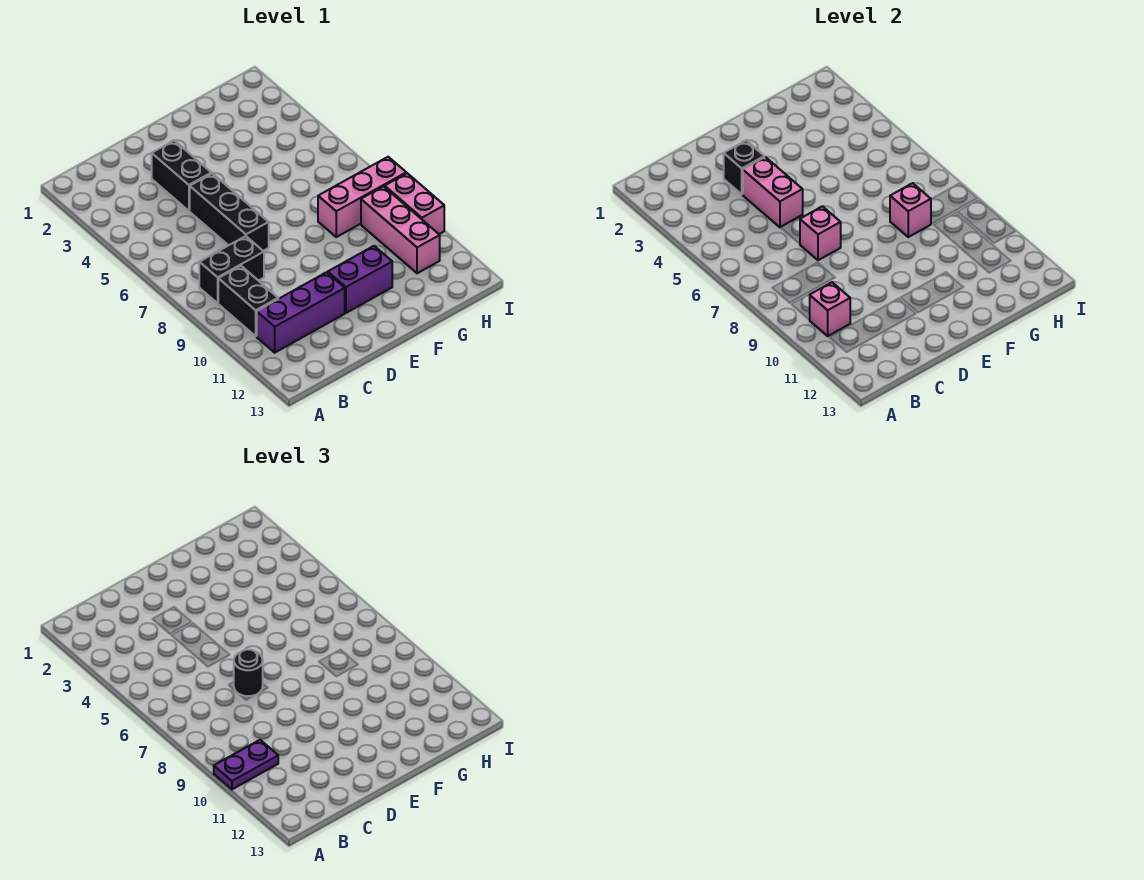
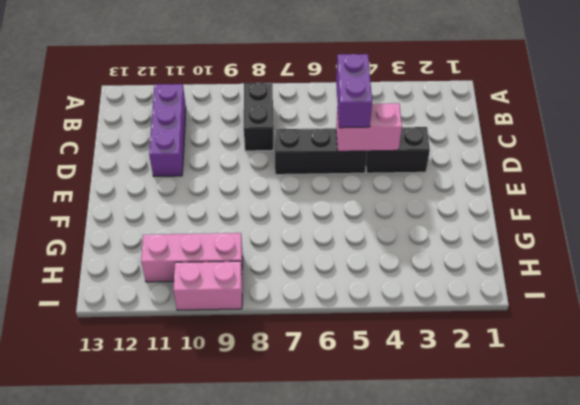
purple brick C5:D5 level 3 -> purple brick E11:F11 level 1
none -> black brick B9:B10 level 1
none -> pink brick G8:I8 level 1
none -> pink brick B10 level 2

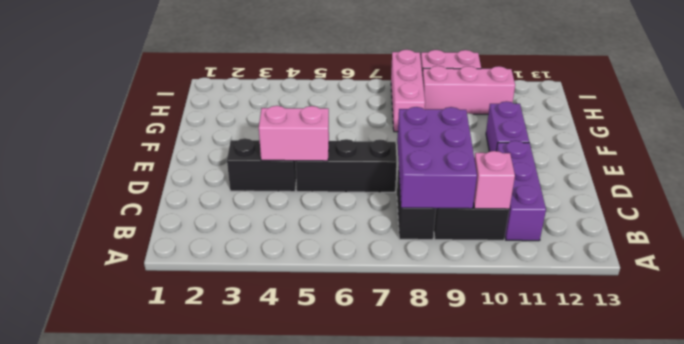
purple brick B8:D9 level 2 -> none
none -> black brick D3 level 2
none -> pink brick D7 level 2
none -> pink brick G8 level 2

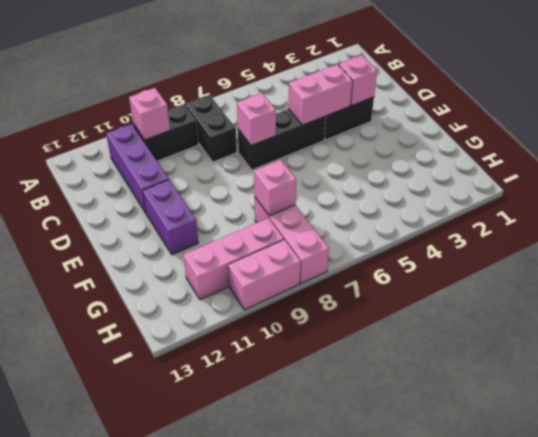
pink brick D3 level 2 -> black brick D3 level 2
none -> purple plate A10:B10 level 3
none -> black round brick D7 level 3

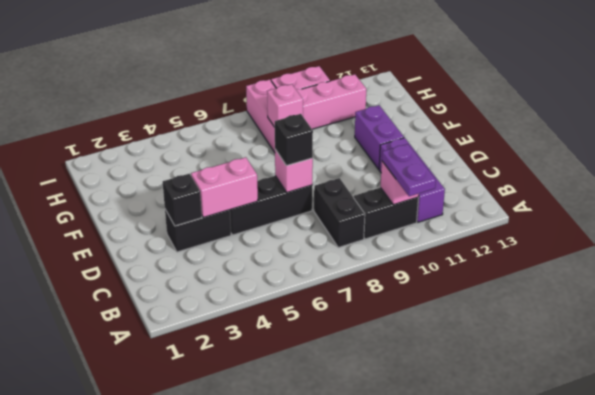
black brick D7 level 3 -> black round brick D7 level 3

